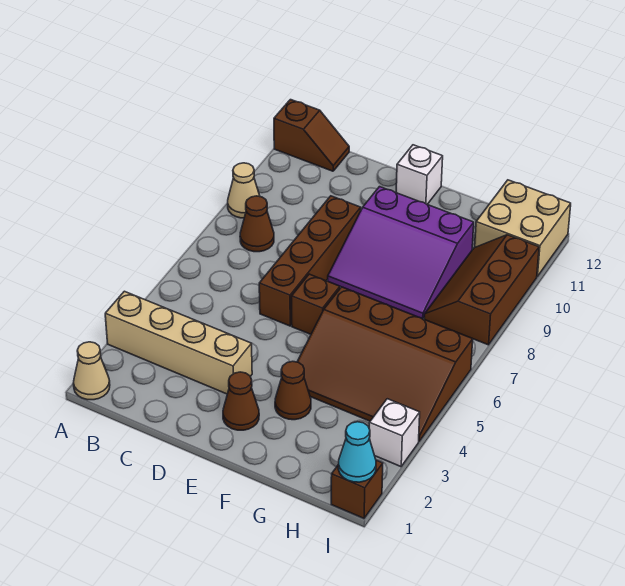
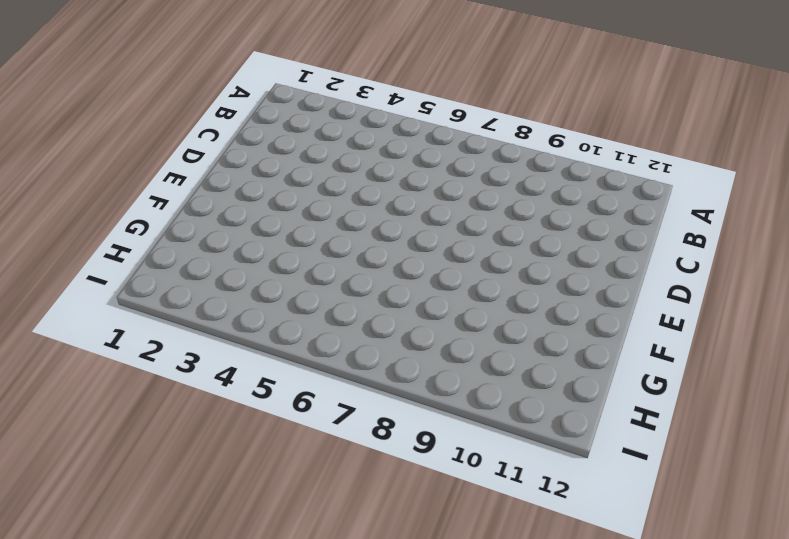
none -> tan cone A1 level 1
none -> tan brick A3:D3 level 1
none -> tan cone A9 level 1

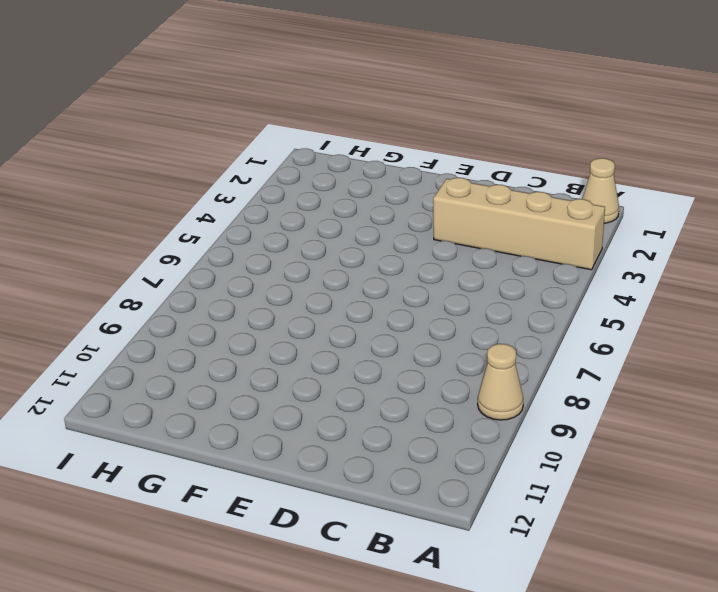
none -> brown slope A12:B12 level 1 top A
none -> brown cone B8 level 1
none -> brown brick D6:D9 level 1

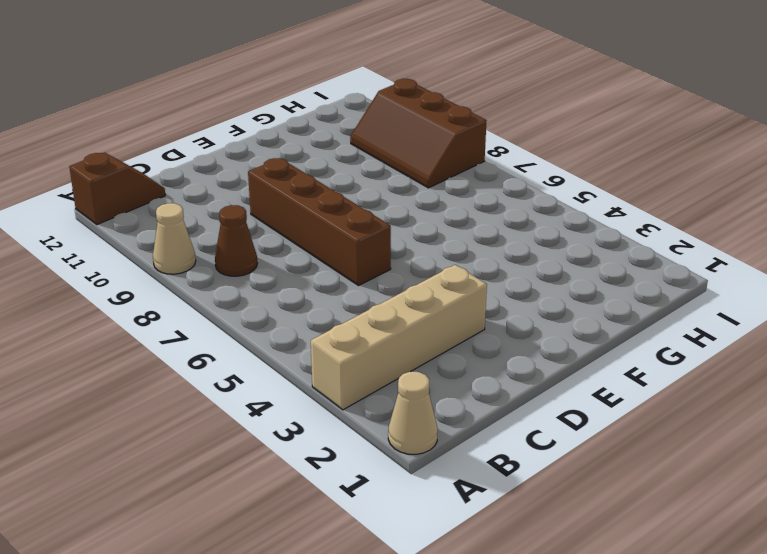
none -> brown cone E2 level 1
none -> brown brick E6 level 1
none -> purple slope E8:G10 level 1 top 10

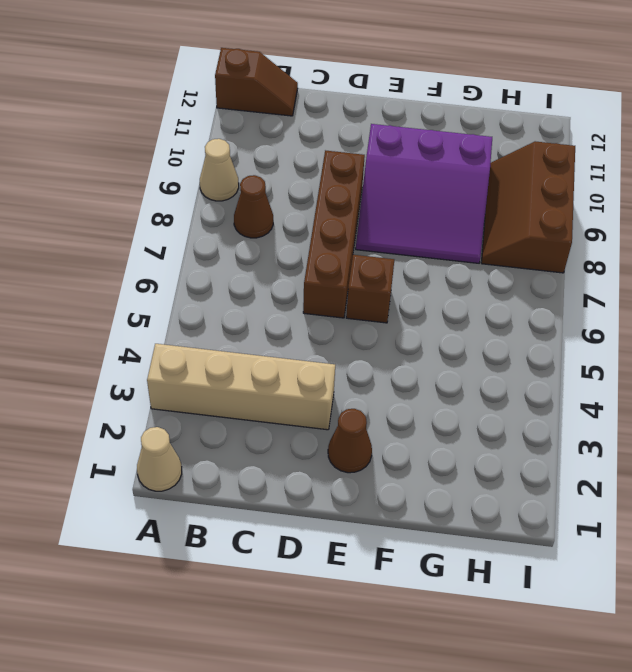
none -> white brick E12 level 1
none -> brown cone F3 level 1
none -> brown slope F4:I6 level 1 top 6

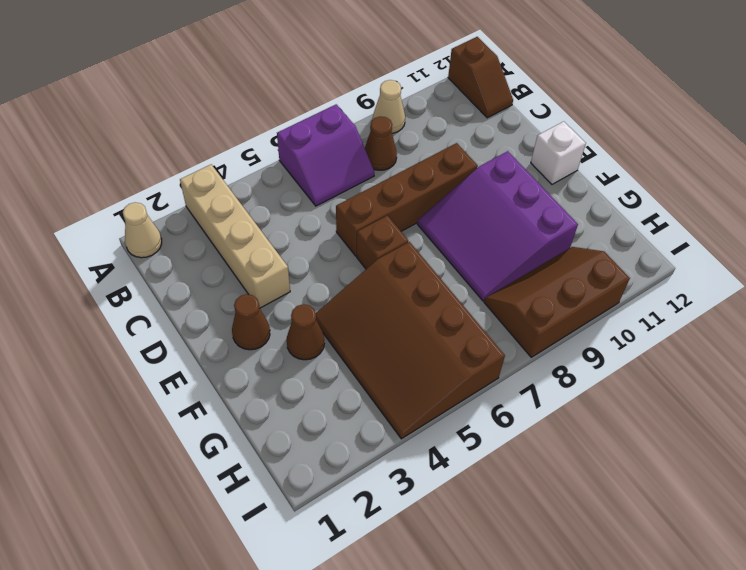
purple slope A6:B7 level 1 top A -> none
none -> tan brick H11:I12 level 1
none -> brown brick I1 level 1
none -> white brick I3 level 1

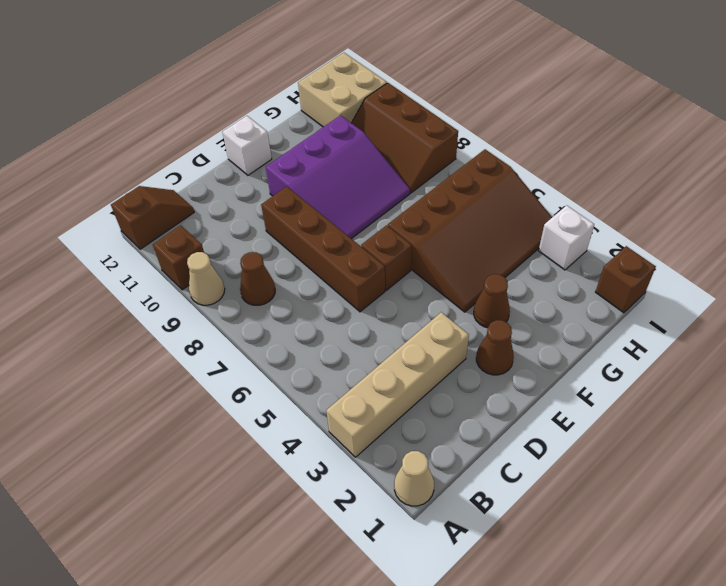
brown brick A10 level 1 -> none
none -> cyan cone I1 level 2

